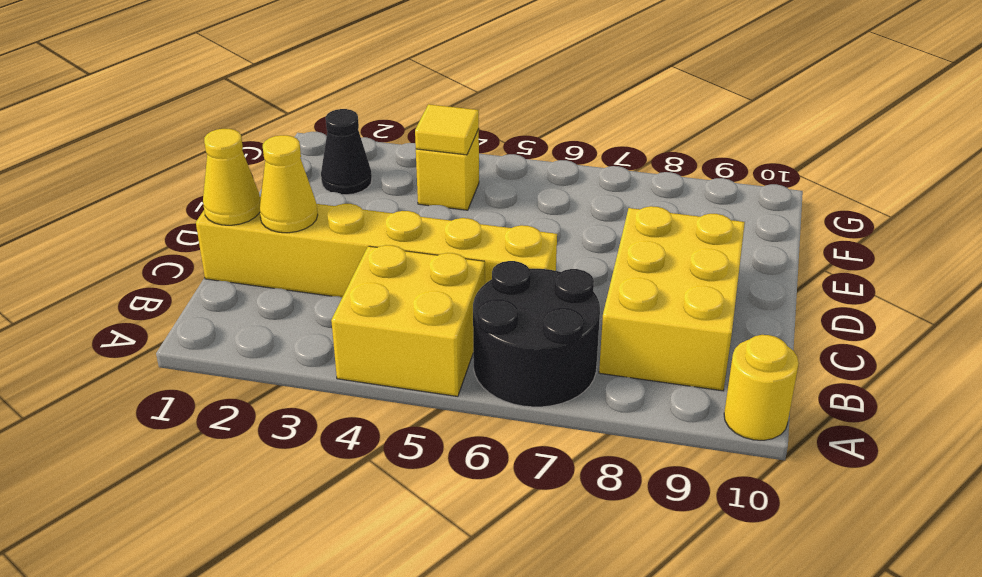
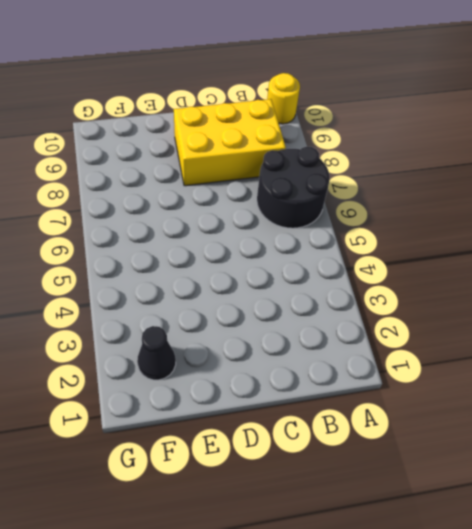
none -> yellow brick A4:B5 level 1
none -> yellow brick C1:C6 level 1

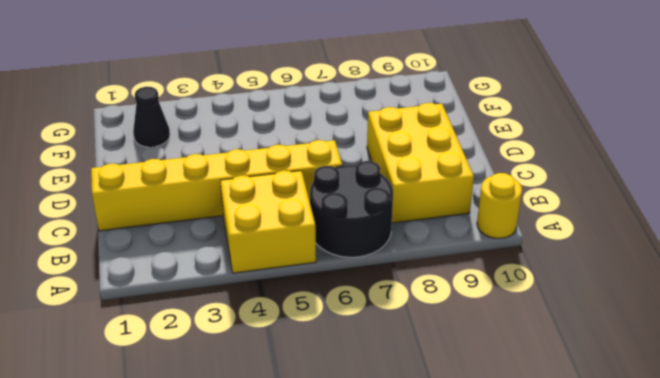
none -> yellow brick F4 level 1
none -> yellow cone C1 level 2

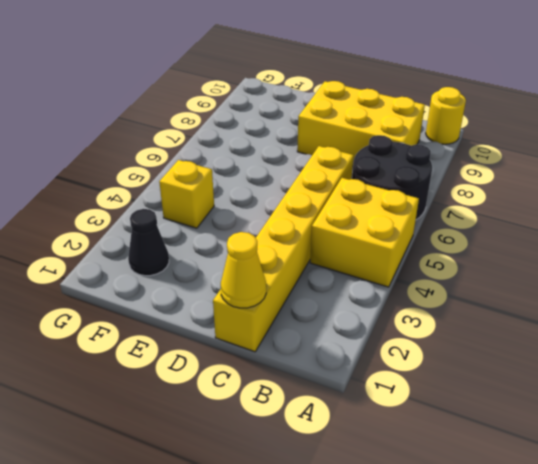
none -> yellow cone C2 level 2
none -> yellow tile F4 level 2

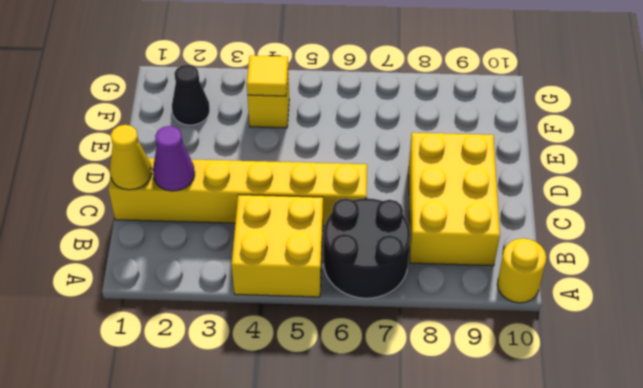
purple cone C2 level 2 -> yellow cone C2 level 2

